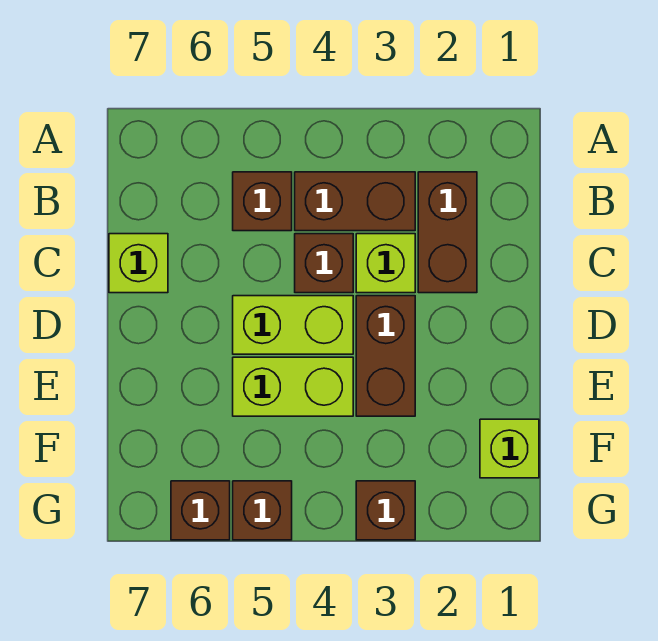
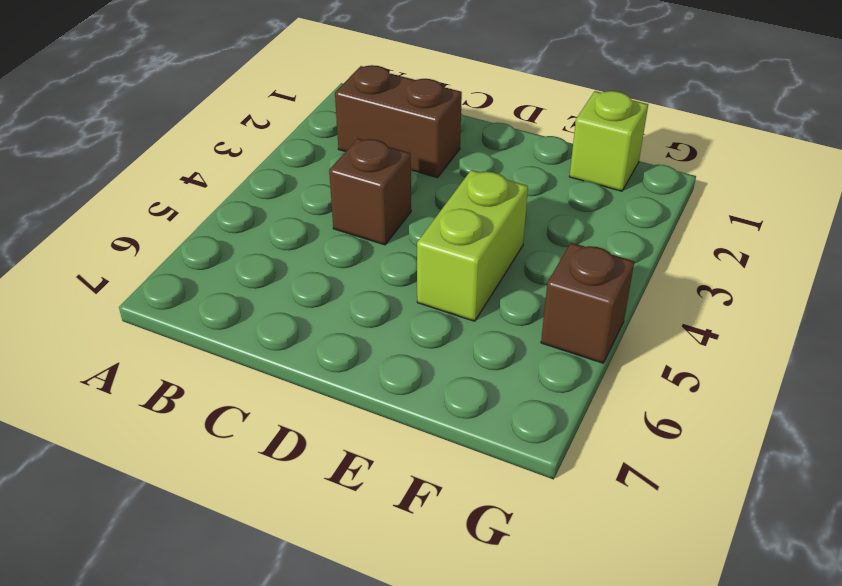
none -> brown brick B3:B4 level 1
none -> brown brick B5 level 1
none -> lime brick C3 level 1

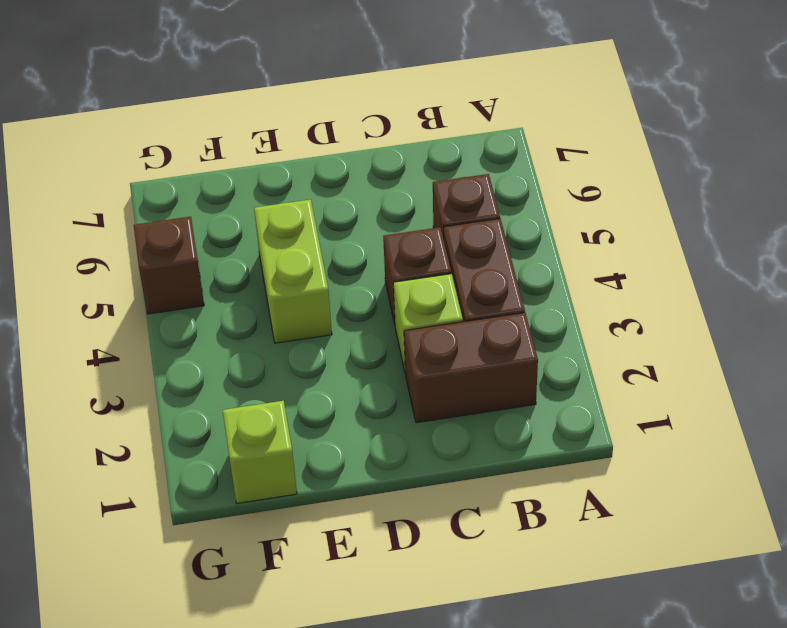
none -> lime brick C7 level 1
none -> brown brick D3:E3 level 1
none -> lime brick D4:D5 level 1

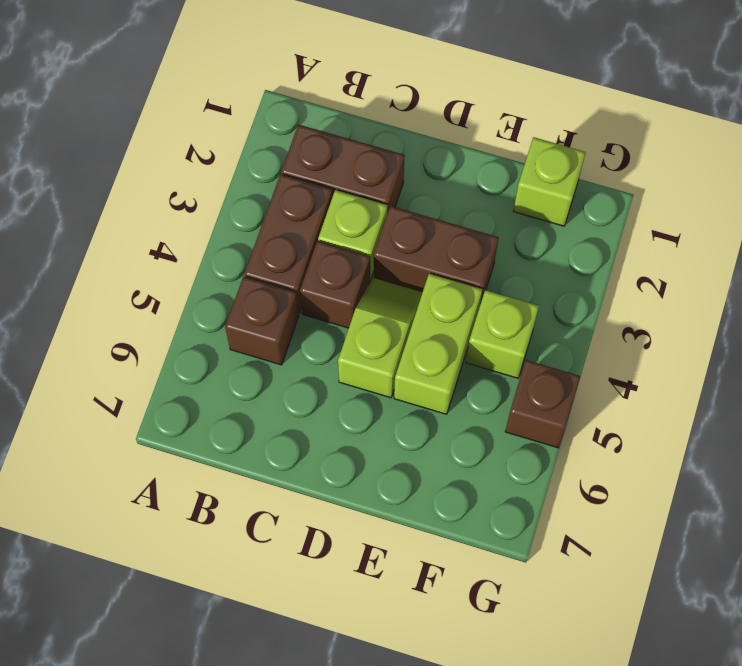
lime slope D4:D5 level 1 top 5 -> lime brick D4:D5 level 1
lime brick F4 level 1 -> lime brick C7 level 1
none -> brown brick G3 level 1
none -> brown brick G6 level 1

